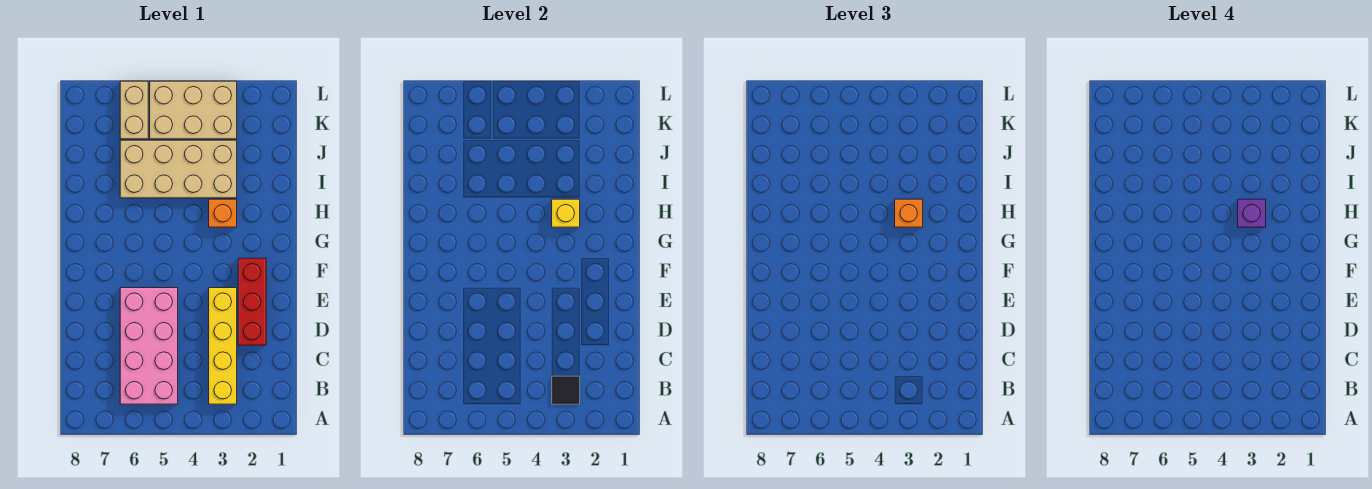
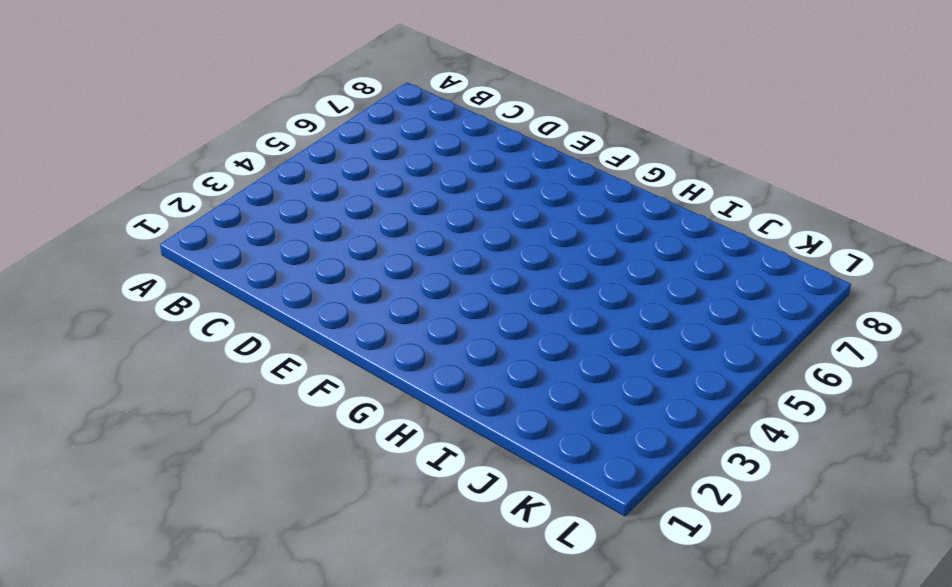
none -> yellow brick B3:E3 level 1
none -> pink brick B5:E6 level 1

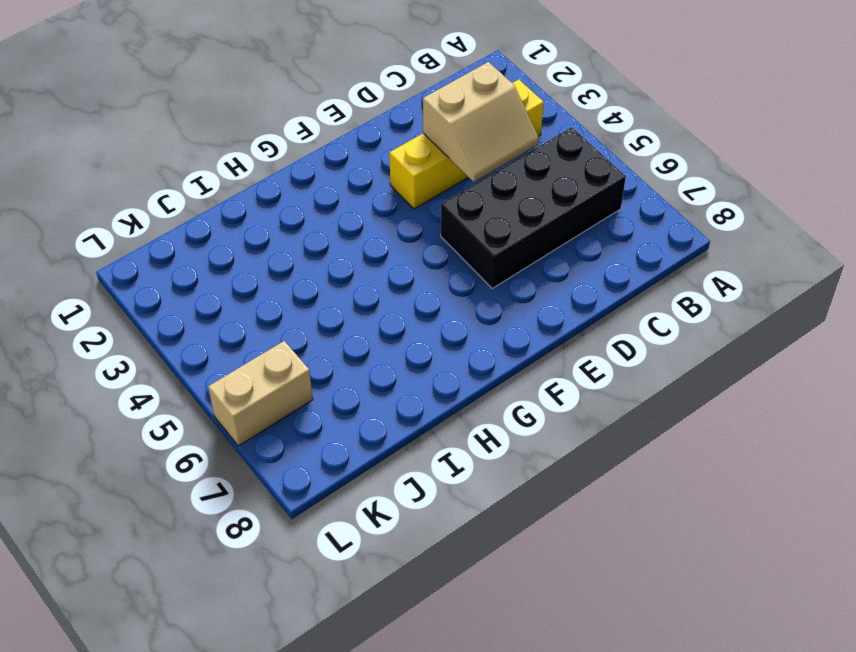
black brick B5:E6 level 1 -> pink brick B5:E6 level 1
tan slope C3:D4 level 2 top 3 -> none
none -> red brick D2:F2 level 1
none -> orange brick H3 level 1

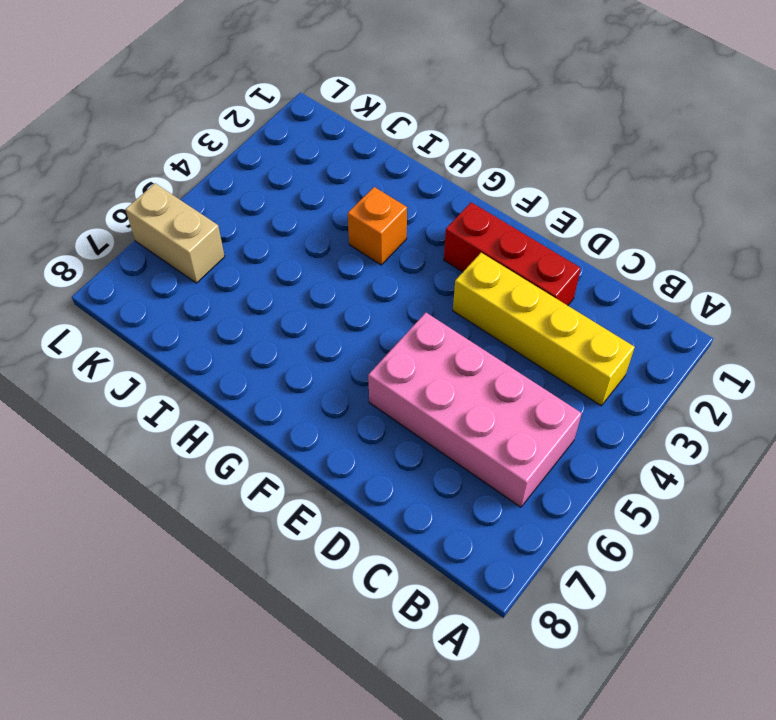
none -> tan brick I3:J6 level 1
none -> tan brick K3:L5 level 1

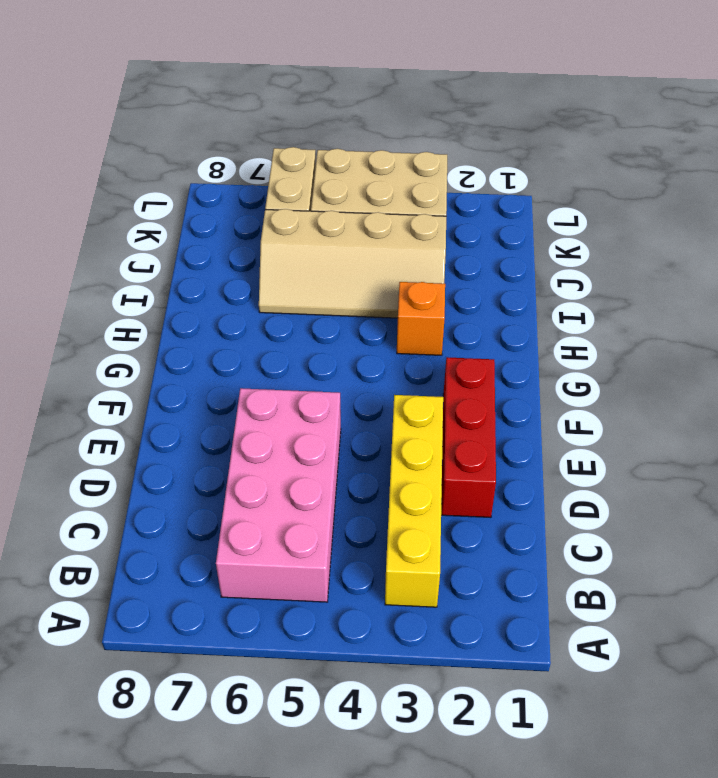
tan slope I3:J6 level 1 top J -> tan brick I3:J6 level 1
none -> black tile B3 level 2
none -> yellow brick H3 level 2

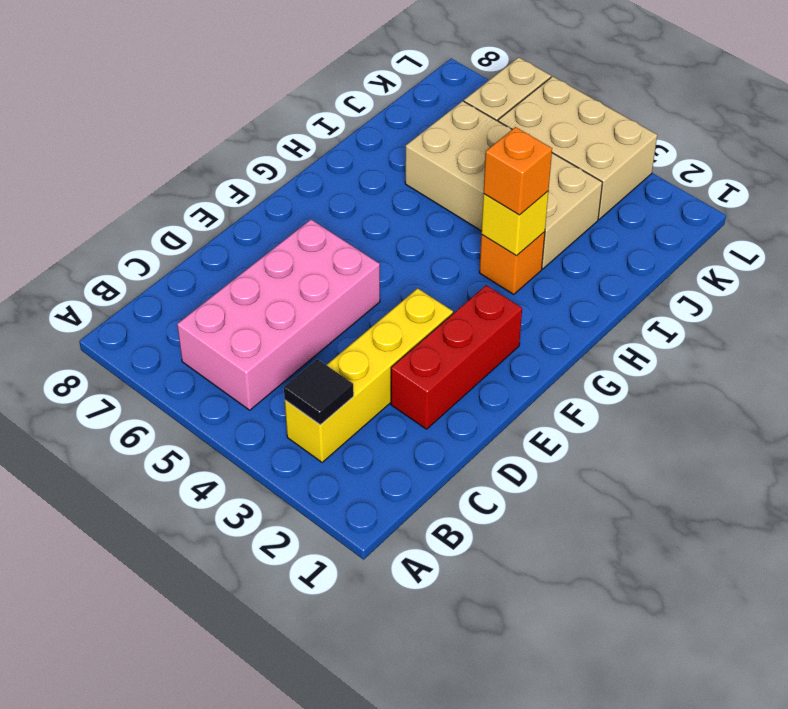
none -> purple brick H3 level 4

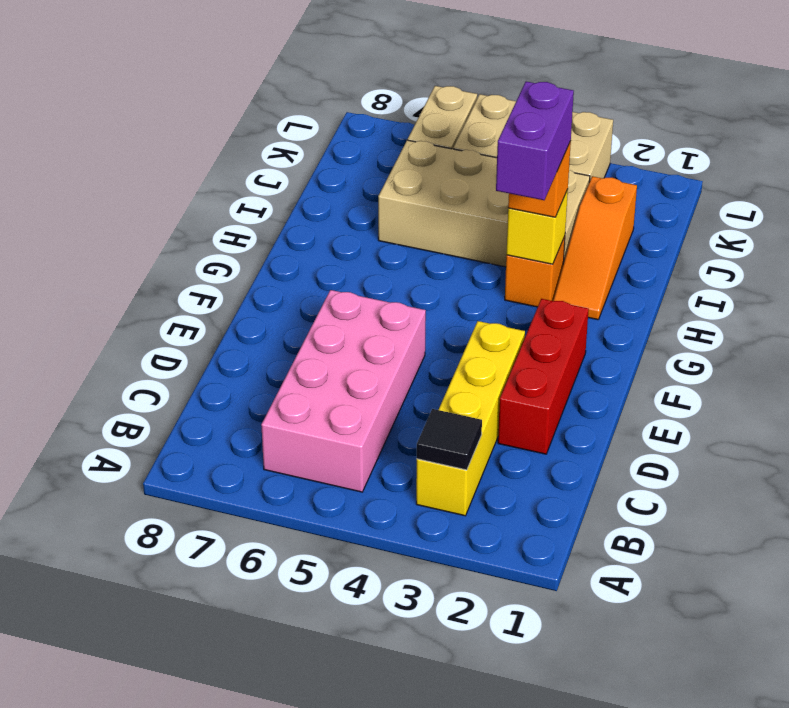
purple brick G3:H3 level 4 -> purple brick H3 level 4
orange slope H2:J2 level 1 top J -> none

